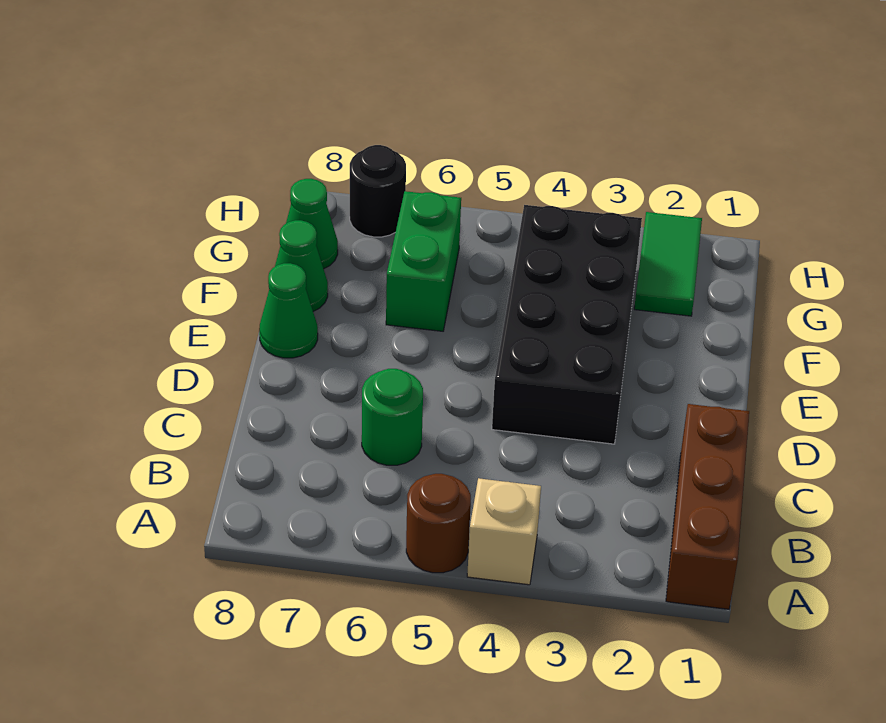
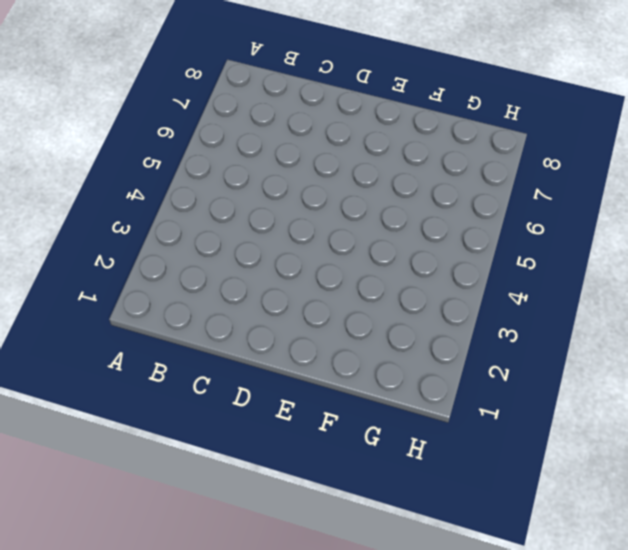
none -> brown brick A1:C1 level 1
none -> tan brick A4 level 1

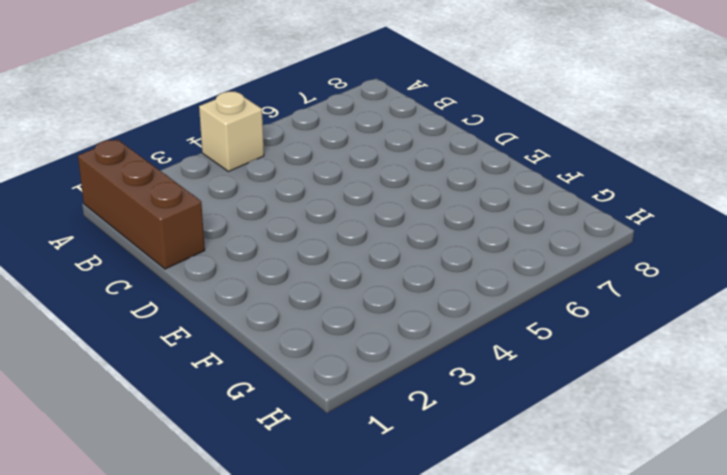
none -> brown round brick A5 level 1
none -> green round brick C6 level 1

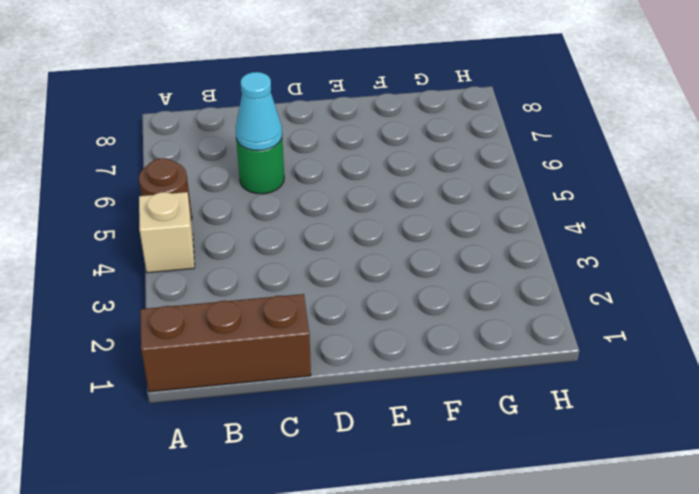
cyan cone C6 level 2 -> none
none -> black brick D3:G4 level 1
none -> green cone E8 level 1

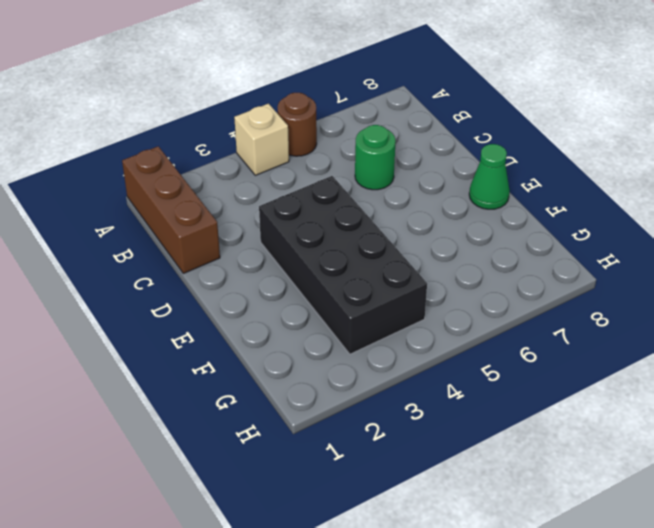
none -> green brick F6:G6 level 1
none -> green cone F8 level 1

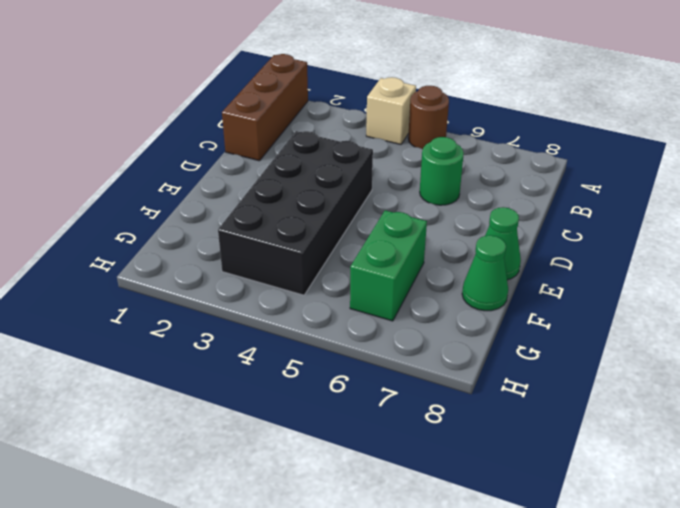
none -> green tile G2:H2 level 1
none -> green cone G8 level 1

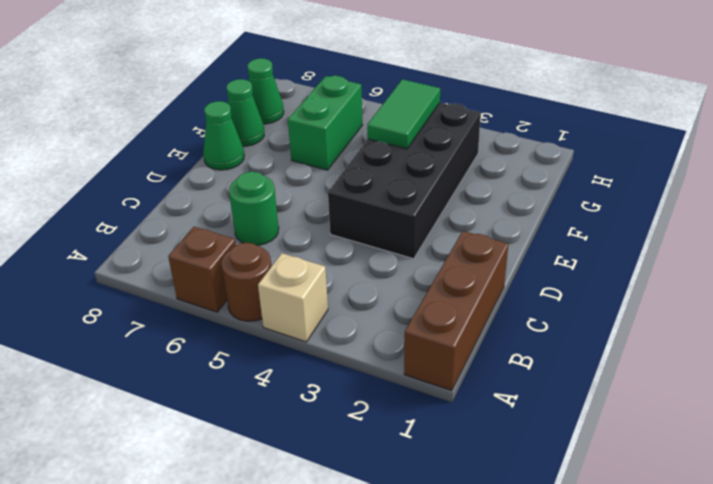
brown brick A6 level 1 -> none
green tile F4:G4 level 2 -> green tile G2:H2 level 1
none -> black round brick H7 level 1

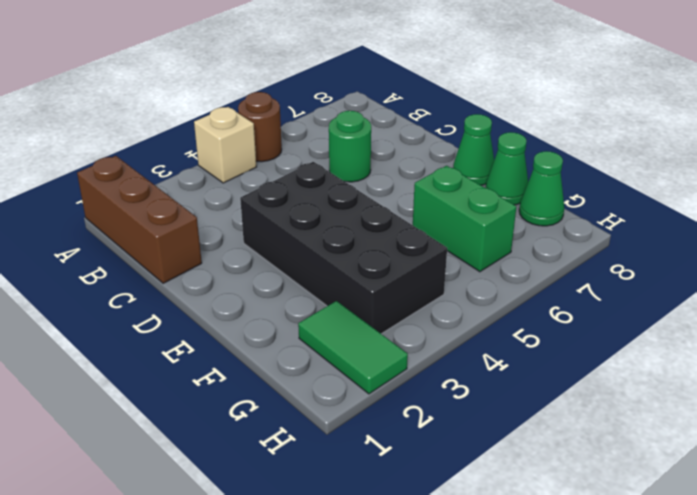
none -> black round brick H7 level 1

